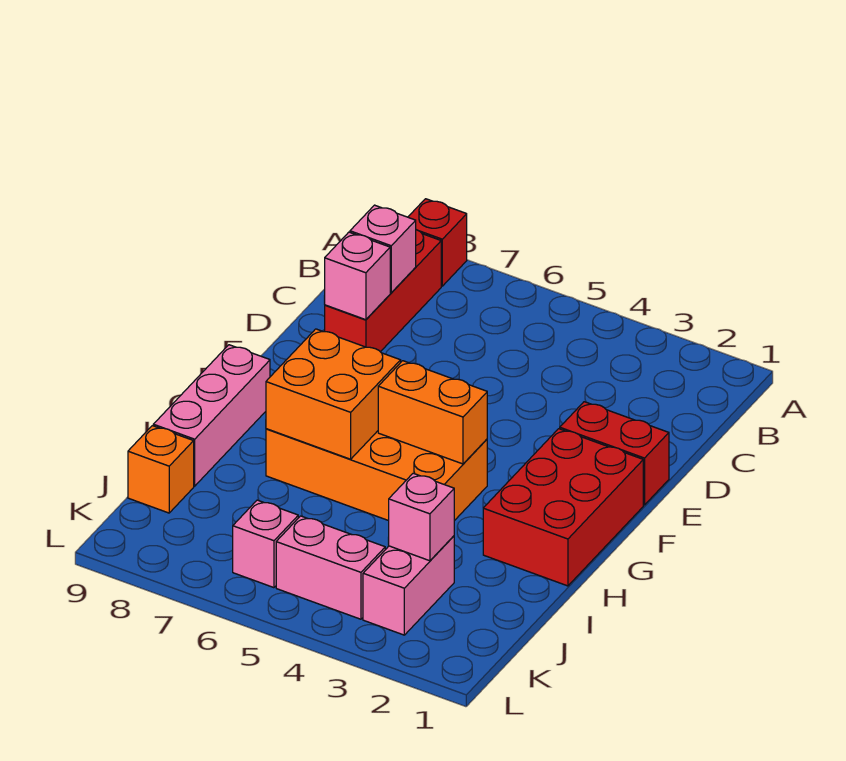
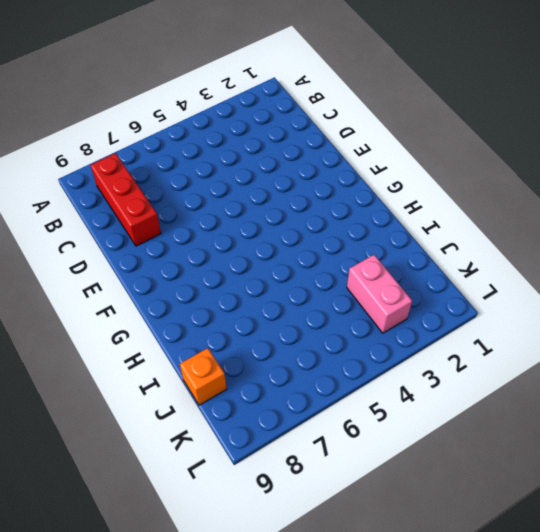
none -> red brick A8 level 1
none -> red brick E1:E2 level 1
none -> red brick F1:H2 level 1

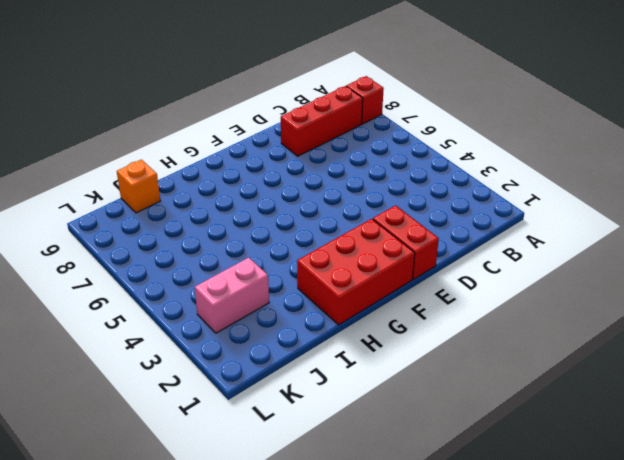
none -> orange brick G4:H7 level 1
none -> pink brick G9:I9 level 1
none -> pink brick K4:K5 level 1

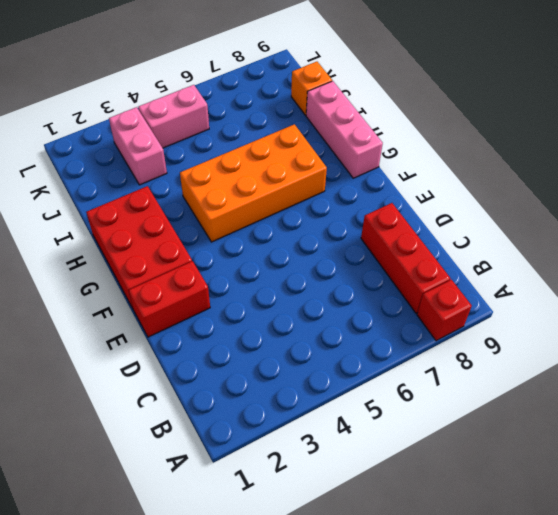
none -> pink brick K6 level 1
none -> pink brick C8 level 2
none -> pink brick D8 level 2

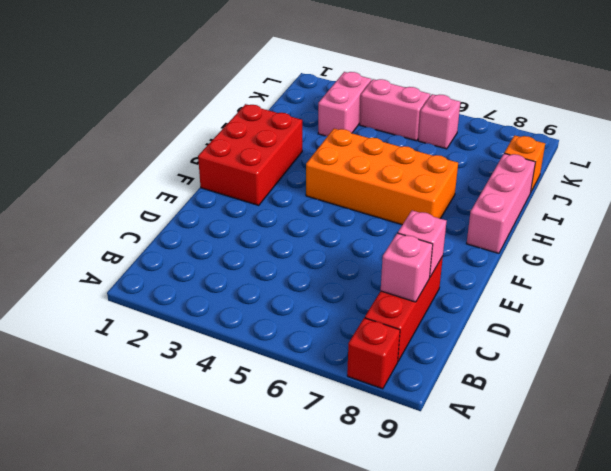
none -> red brick E1:E2 level 1
none -> orange brick G4:G5 level 2
none -> orange brick G6:H7 level 2

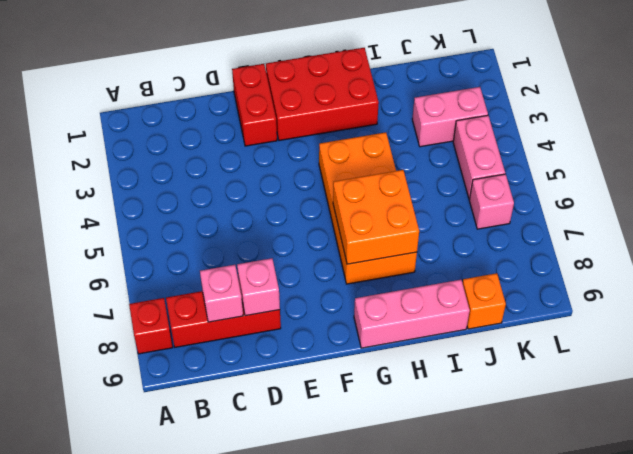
none -> orange brick G4:G5 level 2
none -> pink brick J3 level 2

